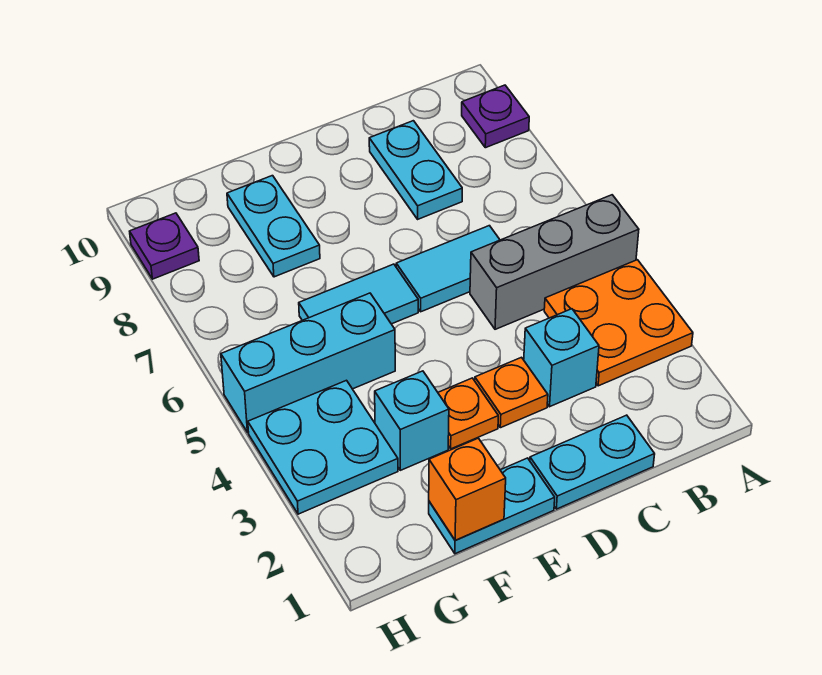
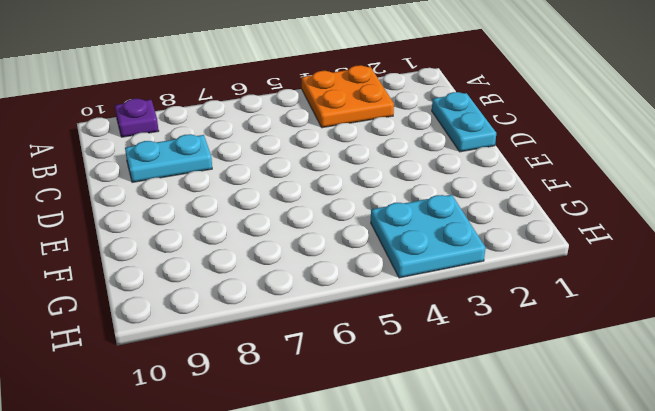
none -> grey brick A5:C5 level 1
none -> cyan brick C3 level 1
none -> cyan tile C6:D6 level 1

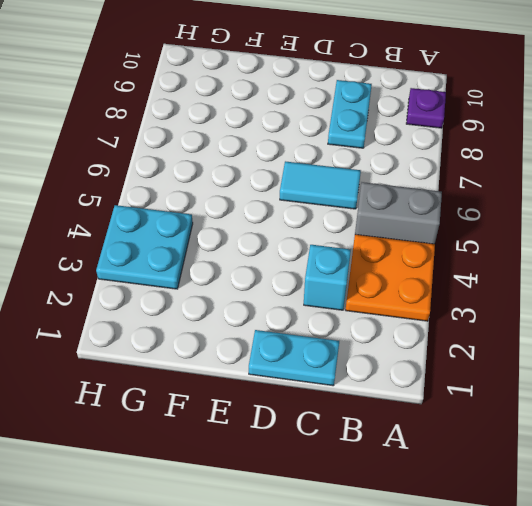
grey brick A5:B5 level 1 -> grey brick A5:C5 level 1
none -> orange plate D3 level 1
none -> cyan plate E1:F1 level 1
none -> orange plate E3 level 1

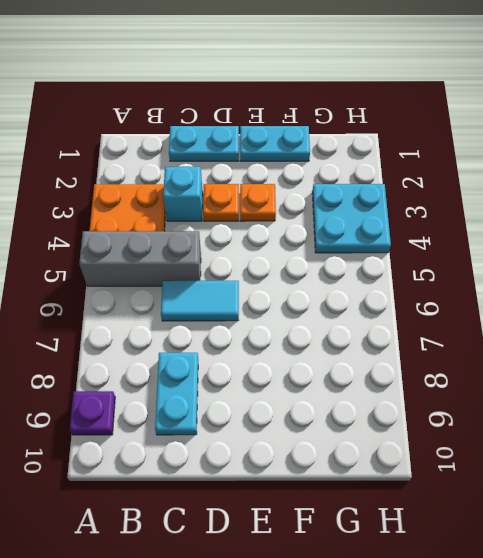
none -> cyan tile E6:F6 level 1
none -> cyan brick F3 level 1
none -> cyan brick F5:H5 level 1

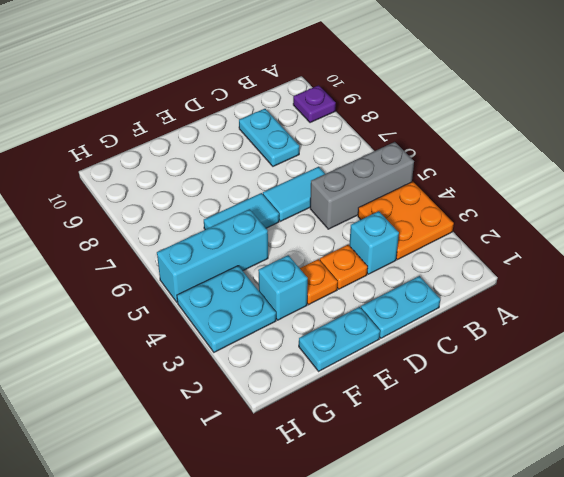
none -> cyan plate F8:F9 level 1
none -> purple plate H9 level 1
none -> orange brick F1 level 2

